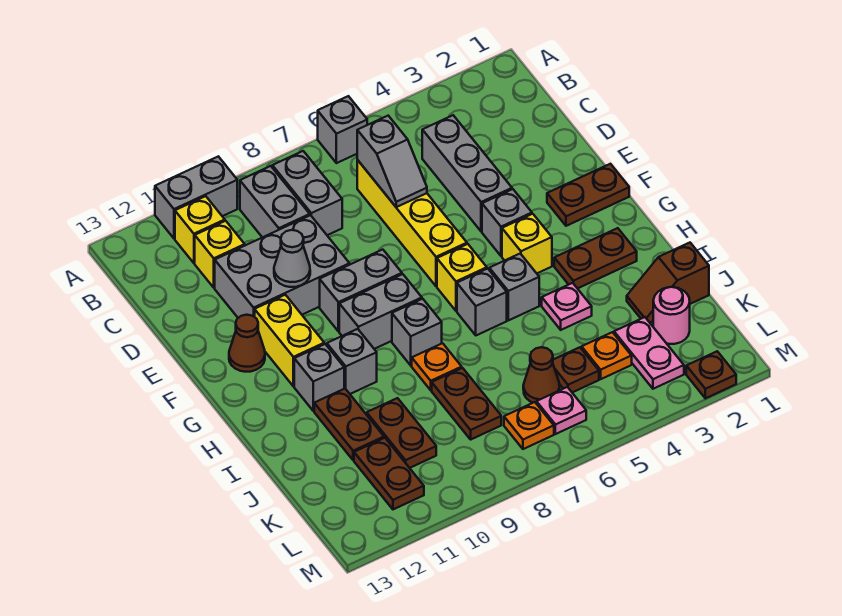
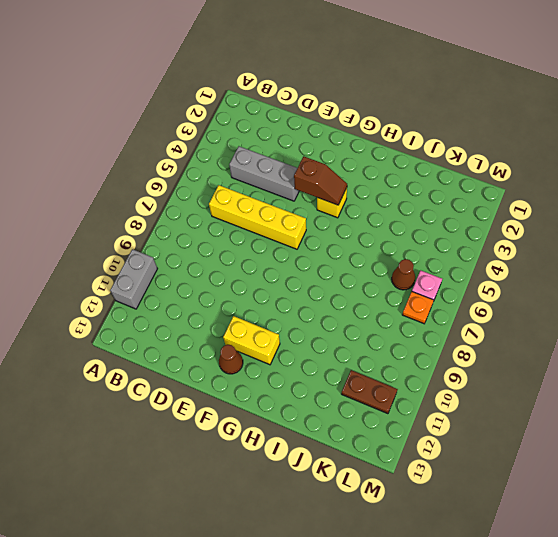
brown slope F4:G4 level 2 top F -> brown slope J1:J2 level 1 top 1
none -> grey brick A6 level 1
none -> grey brick B8:C8 level 1
none -> grey brick B9:C9 level 1
none -> yellow brick B11 level 1

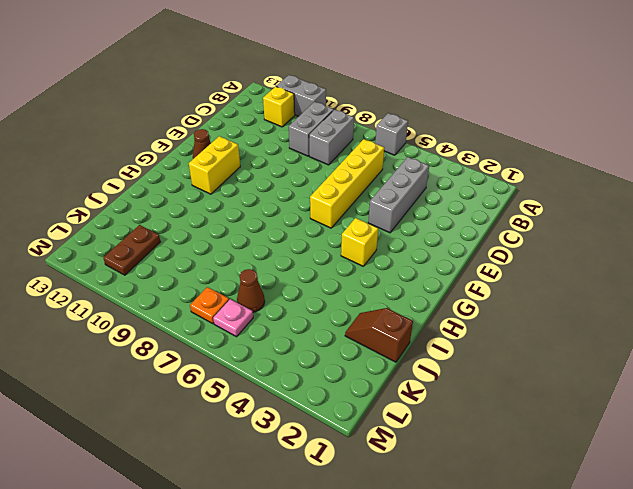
none -> yellow brick C11 level 1
none -> grey brick D9:E11 level 1
none -> brown plate F1:F2 level 1
none -> grey brick F4 level 1

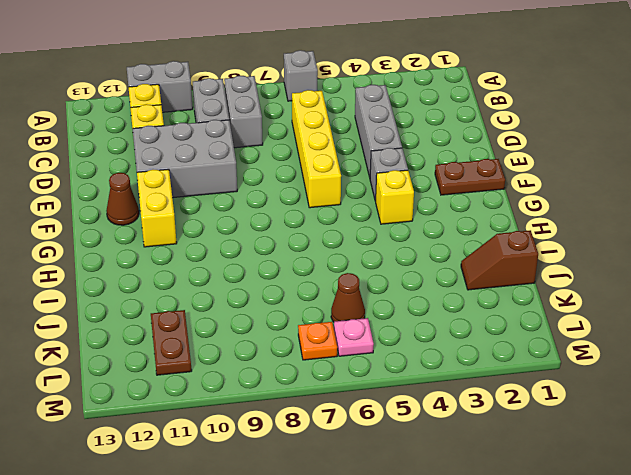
none -> grey brick F8:F9 level 1
none -> yellow brick G6 level 1
none -> grey brick G8:G9 level 1
none -> brown plate H2:H3 level 1

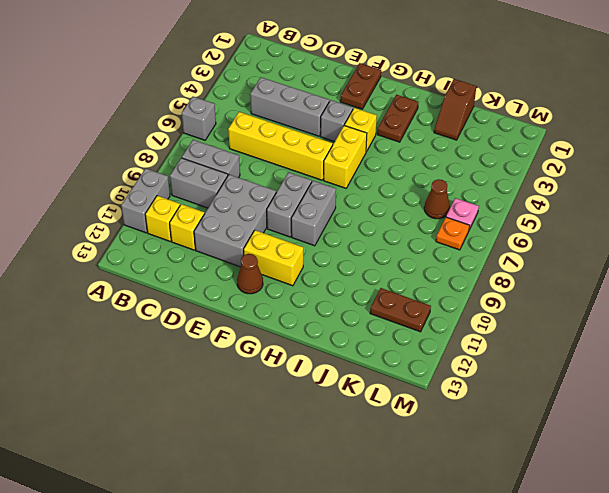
yellow brick G5:G6 level 1 -> yellow brick G6 level 1
none -> grey brick H5 level 1
none -> grey brick H6 level 1
none -> grey brick H8 level 1
none -> grey brick H10 level 1

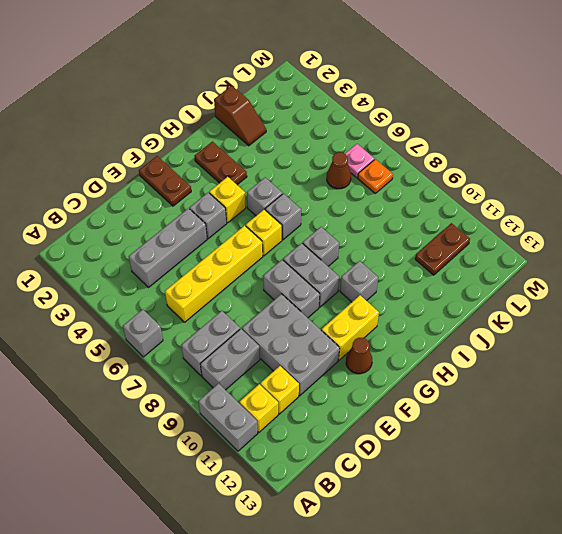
none -> grey brick H11 level 1
none -> pink plate I4 level 1
none -> orange plate I8 level 1
none -> brown plate I11:J11 level 1

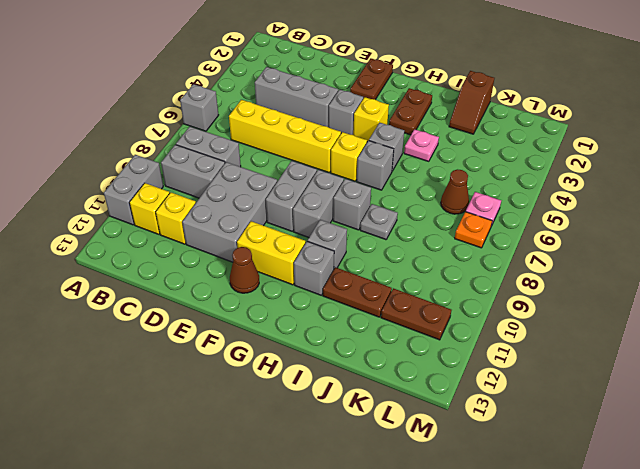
grey plate I8 level 1 -> orange plate I8 level 1
none -> brown plate J8:K8 level 1
none -> brown plate J10:K10 level 1
none -> pink round brick K2 level 1
none -> pink plate K3:L3 level 1

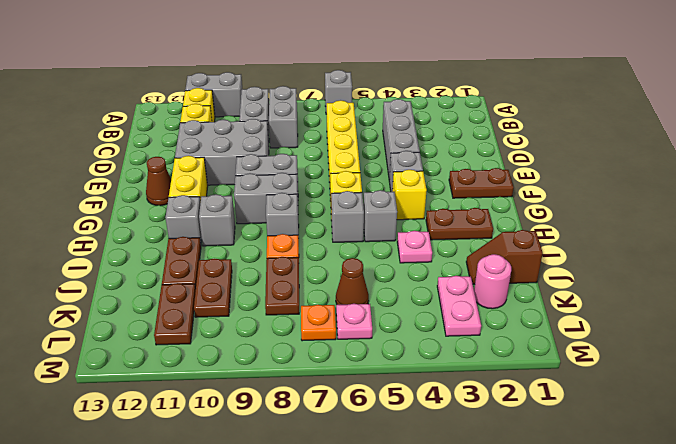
none -> orange plate K4 level 1
none -> brown plate K5 level 1
none -> brown plate M2 level 1
none -> grey slope C6:D6 level 2 top C

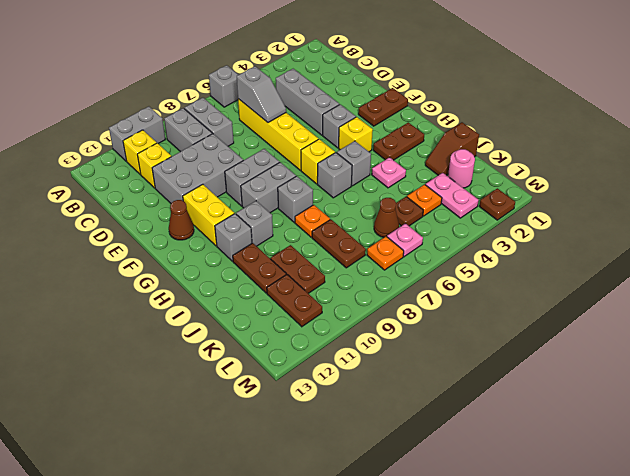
none -> grey cone E10 level 2

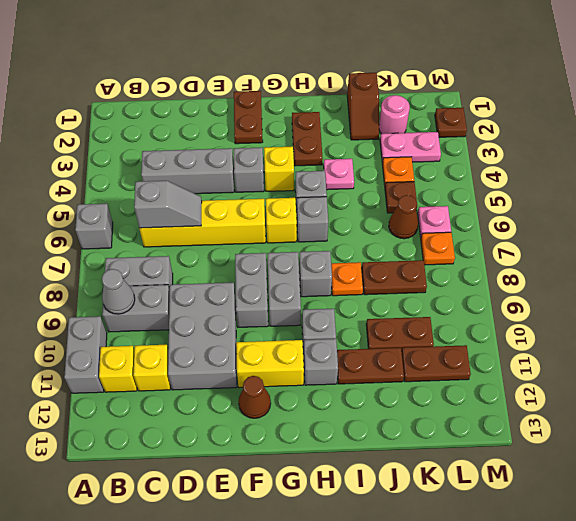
grey cone B9 level 2 -> grey cone E10 level 2

